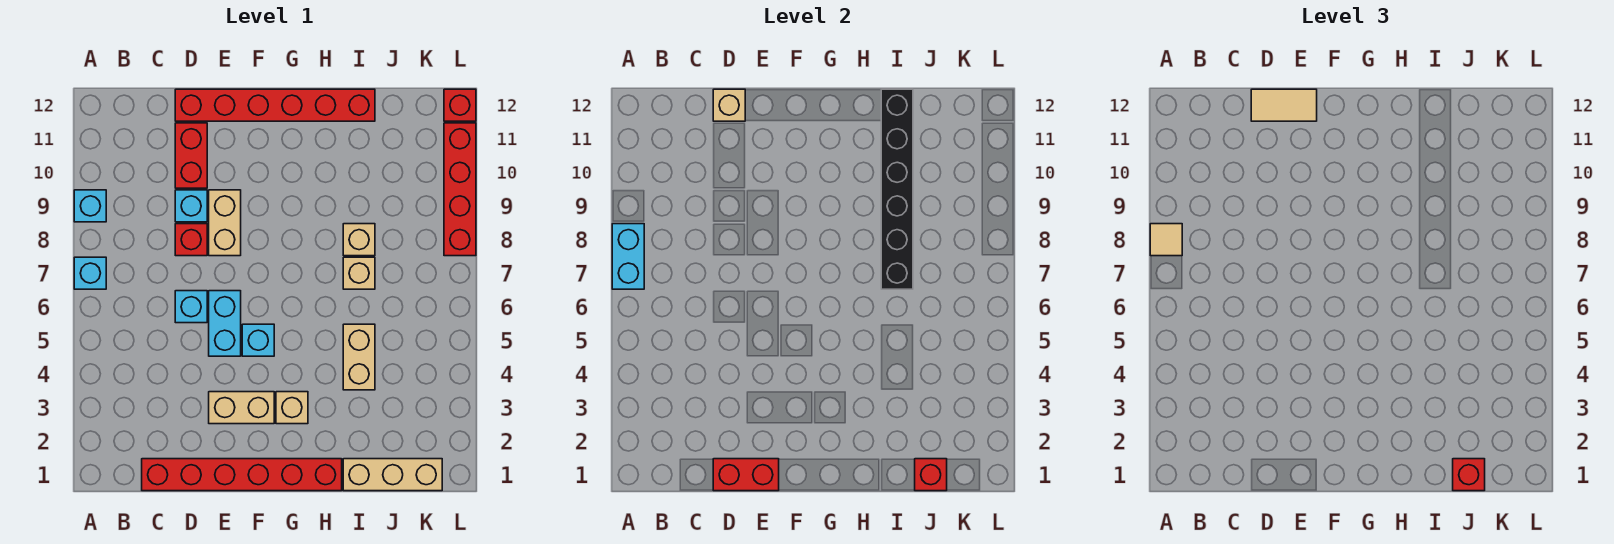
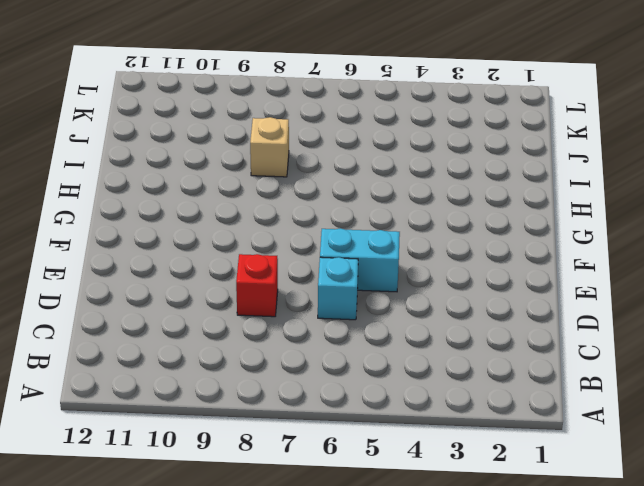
none -> cyan brick A7 level 1
none -> cyan brick A9 level 1
none -> red brick C1:H1 level 1

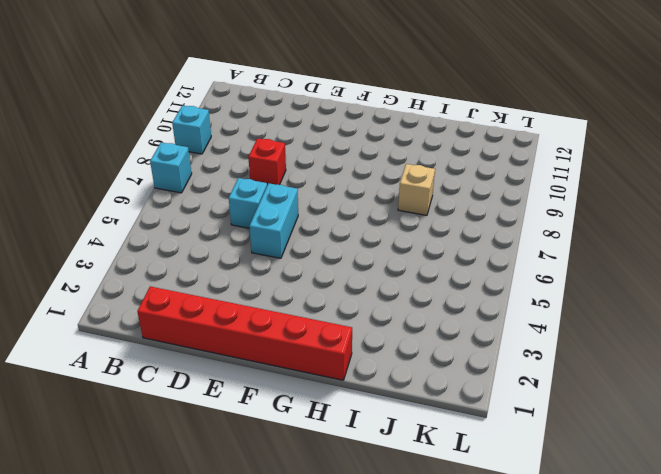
none -> cyan brick D9 level 1
none -> red brick D10:D11 level 1
none -> red brick D12:I12 level 1

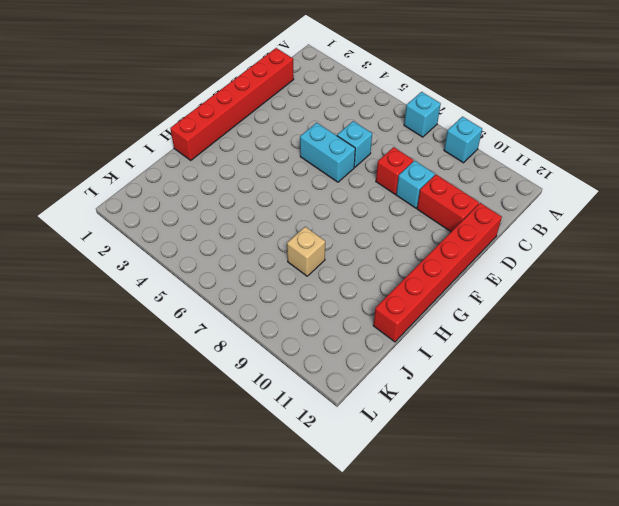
none -> tan brick E3:F3 level 1
none -> tan brick E8:E9 level 1
none -> cyan brick F5 level 1

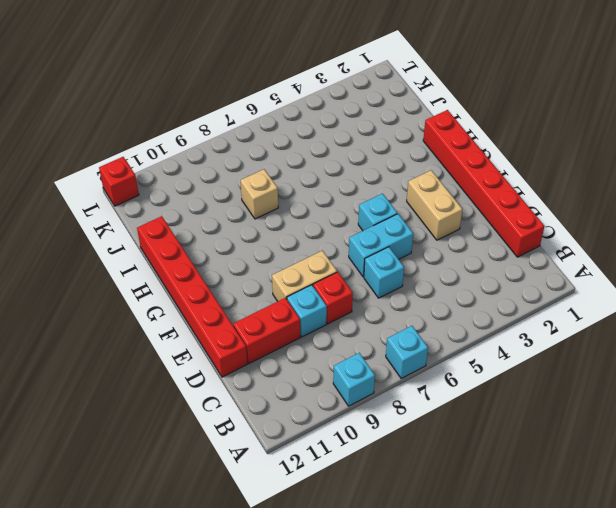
none -> tan brick G3 level 1
none -> tan brick I1:K1 level 1
none -> tan brick I4:I5 level 1

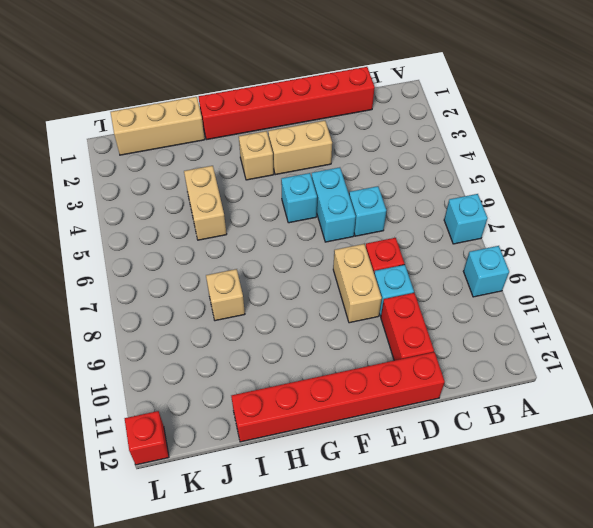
none -> tan brick I7 level 1
none -> red brick L8:L11 level 1
none -> cyan brick A7:A8 level 2

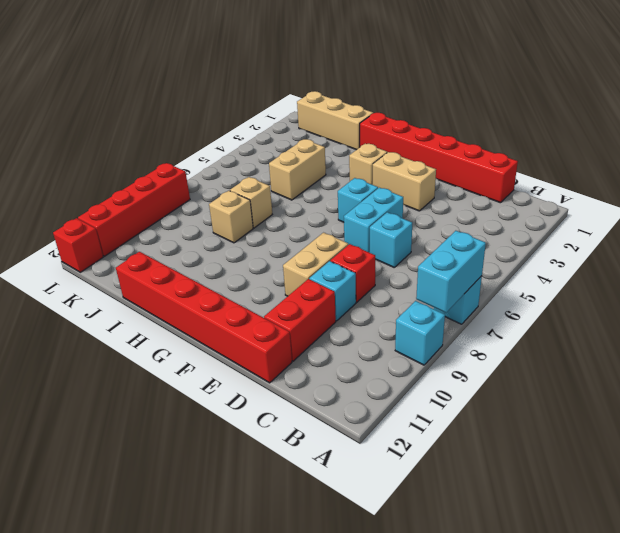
none -> red brick D1:E1 level 2
none -> tan brick D12 level 2
none -> black brick I7:I12 level 2

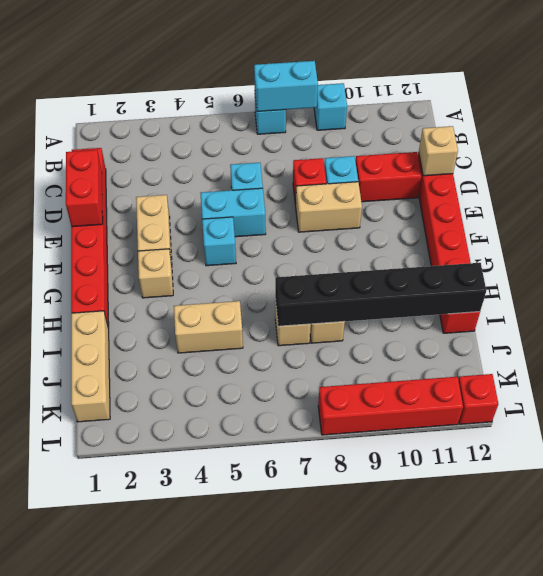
none -> red brick J1 level 2
none -> tan tile A8 level 3
none -> tan tile D12:E12 level 3

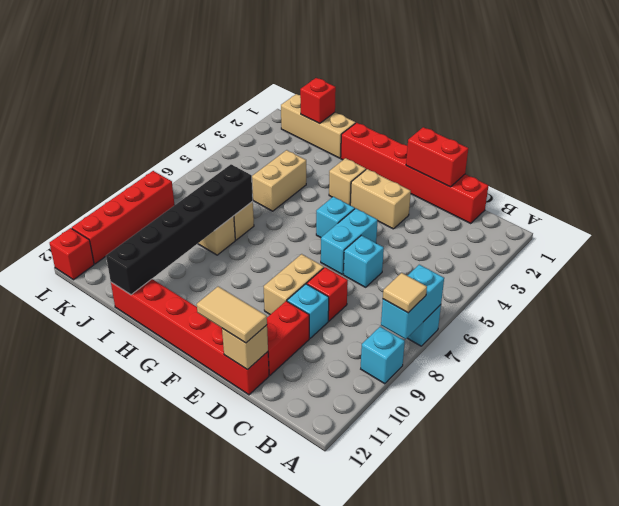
none -> red brick J1 level 3

